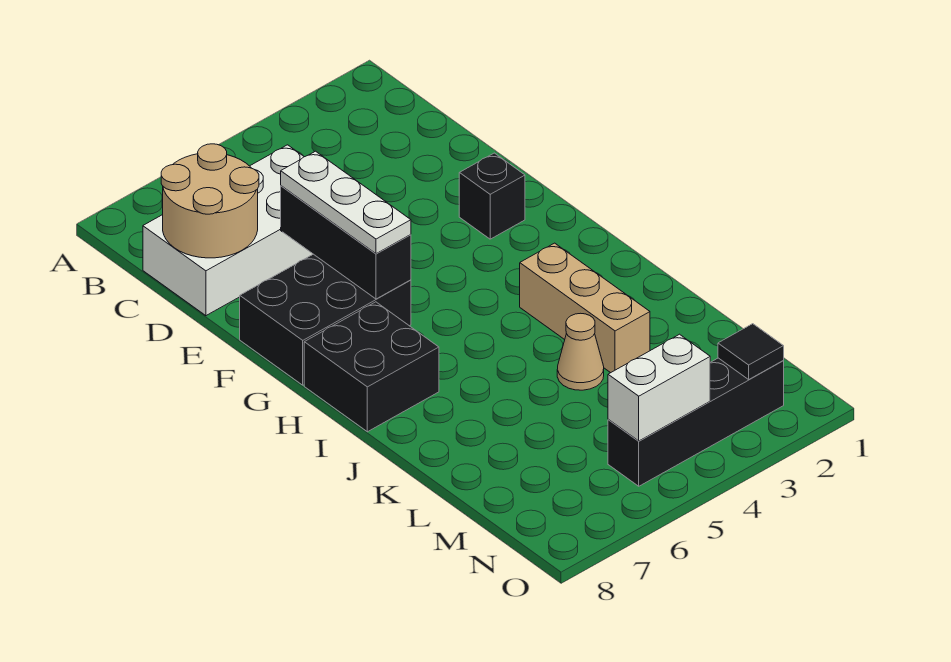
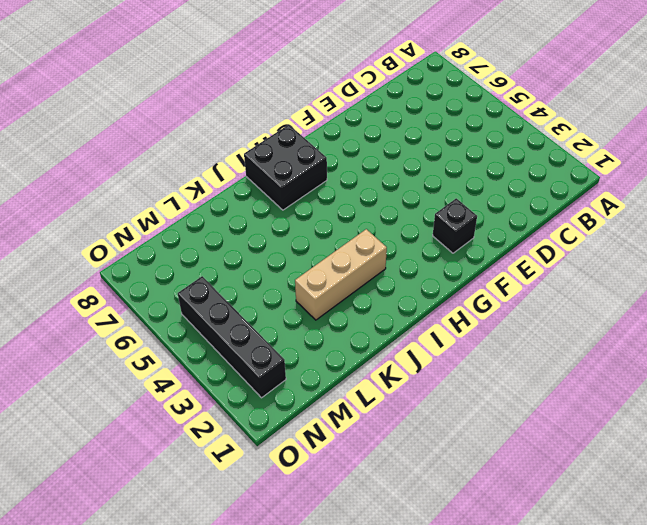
none -> white brick C5:D8 level 1
none -> black brick F6:G8 level 1
none -> tan cone K4 level 1

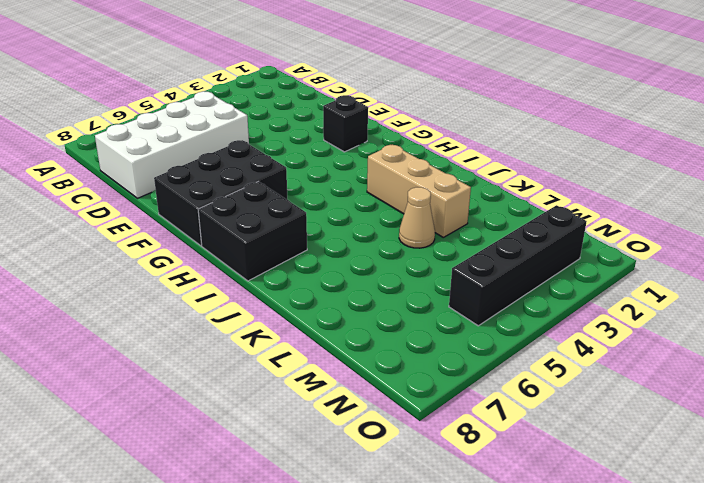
none -> tan round brick C7:D8 level 2
none -> black brick E6:G6 level 2
none -> black tile N2 level 2

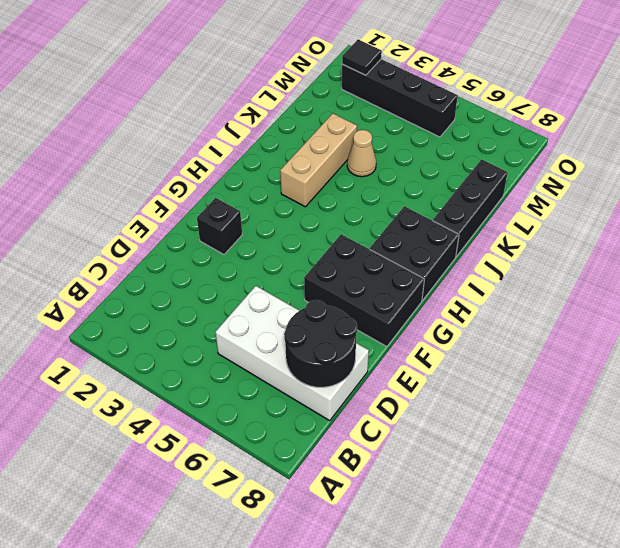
black round brick C7:D8 level 2 -> tan round brick C7:D8 level 2
black brick J8:L8 level 1 -> black brick E6:G6 level 2
none -> white brick N4:N5 level 2
none -> white plate E6:G6 level 3

